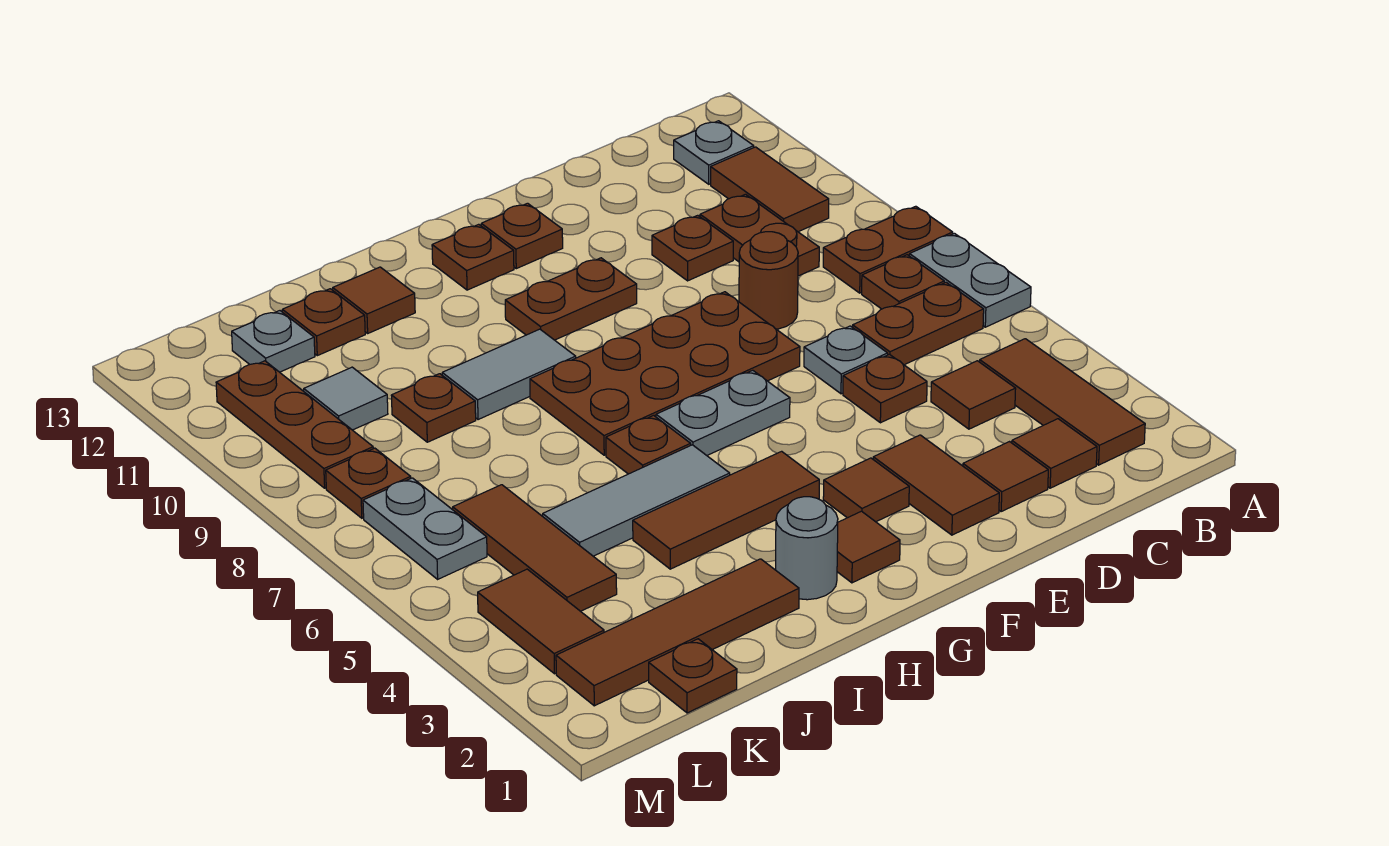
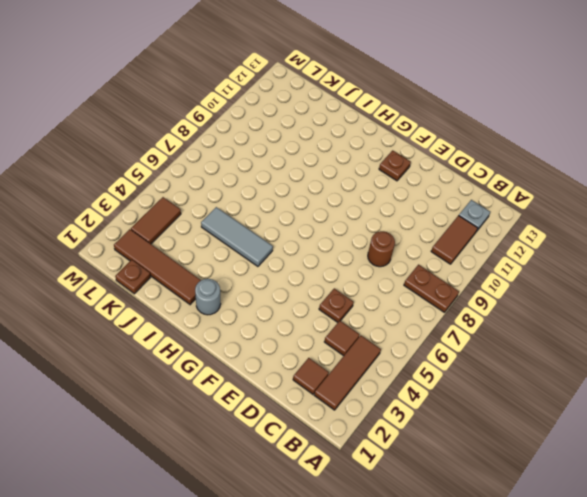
none -> grey plate A6:A7 level 1
none -> brown plate B6:C6 level 1
none -> brown plate B7 level 1
none -> brown plate C9:C10 level 1

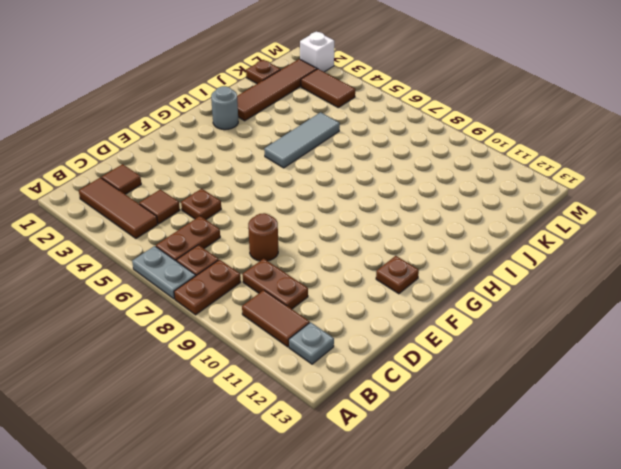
white brick M2 level 1 -> none
none -> brown tile D2 level 1
none -> grey plate D6 level 1
none -> brown plate D10 level 1
none -> brown tile E2:E3 level 1

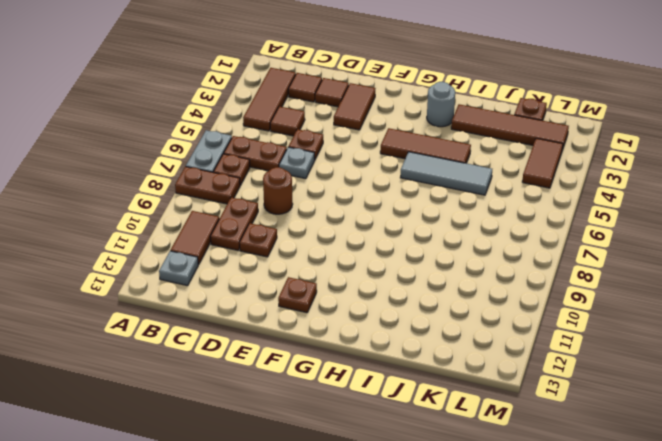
none -> brown plate E7:H8 level 1
none -> brown tile F3 level 1
none -> grey plate F6:G6 level 1
none -> brown plate F10:G10 level 1

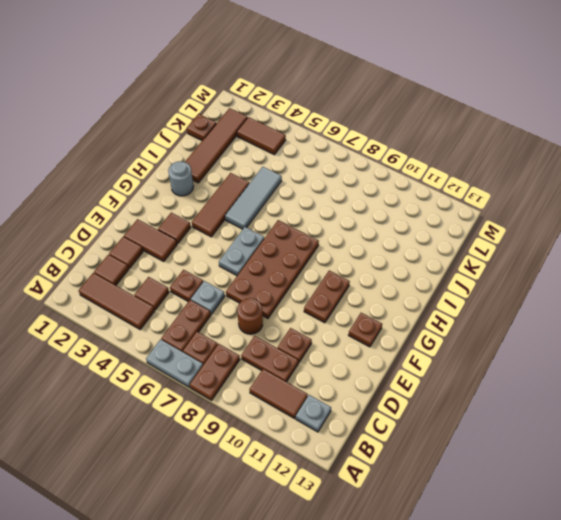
none -> brown tile G2 level 1
none -> brown plate G12 level 1
none -> brown plate H6 level 1
none -> grey tile H9:I9 level 1

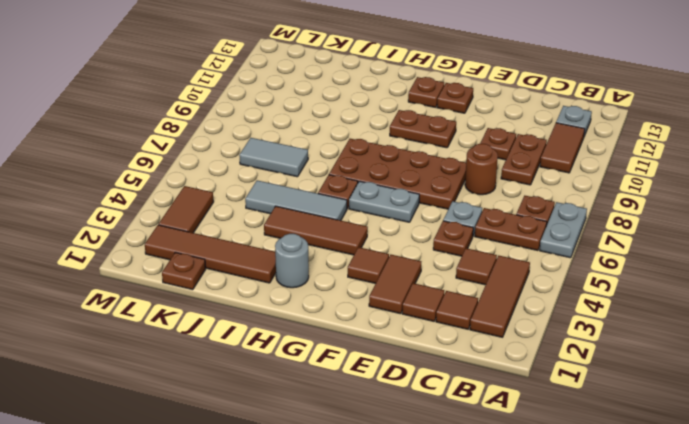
grey tile J7:K7 level 1 -> grey tile H9:I9 level 1
none -> brown plate A8:B8 level 1
none -> brown tile G2 level 1
none -> brown tile I12 level 1
none -> brown plate J9 level 1

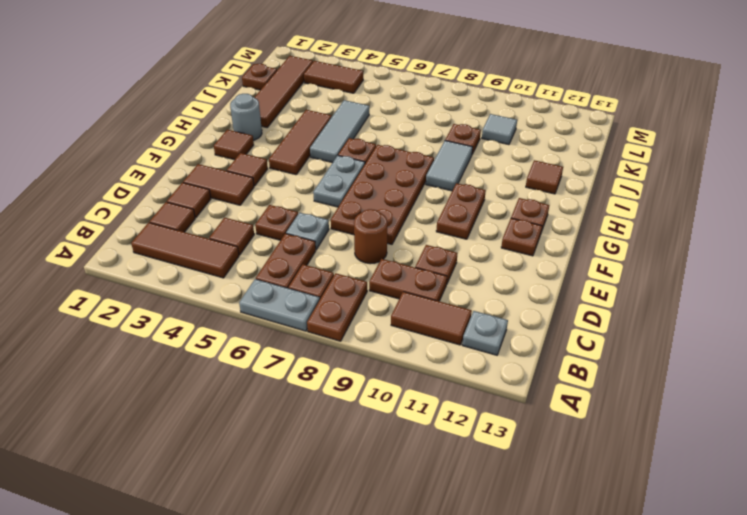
none -> brown plate J12 level 1
none -> brown tile K4:K6 level 1
none -> grey plate K12 level 1
none -> grey plate L6:L7 level 1

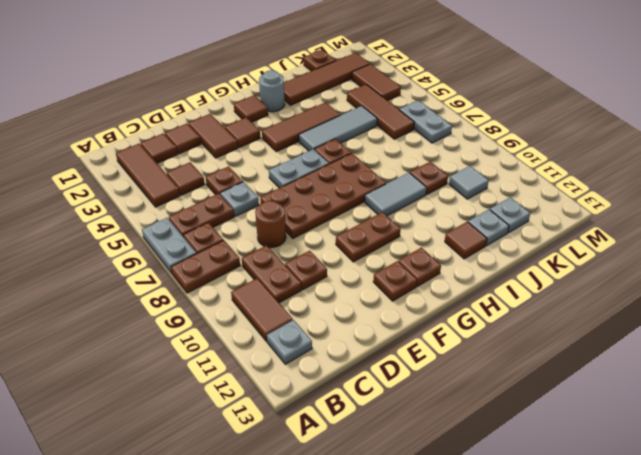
grey plate J12 level 1 -> brown plate J12 level 1
none -> brown plate L8 level 1
none -> brown plate L9:L11 level 1

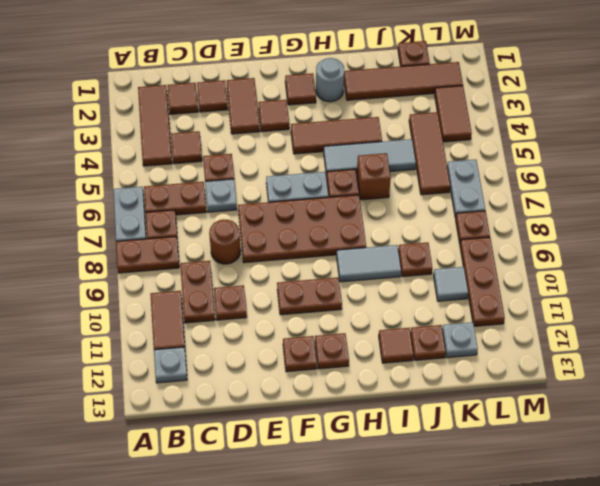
brown brick I6 level 1 -> none

